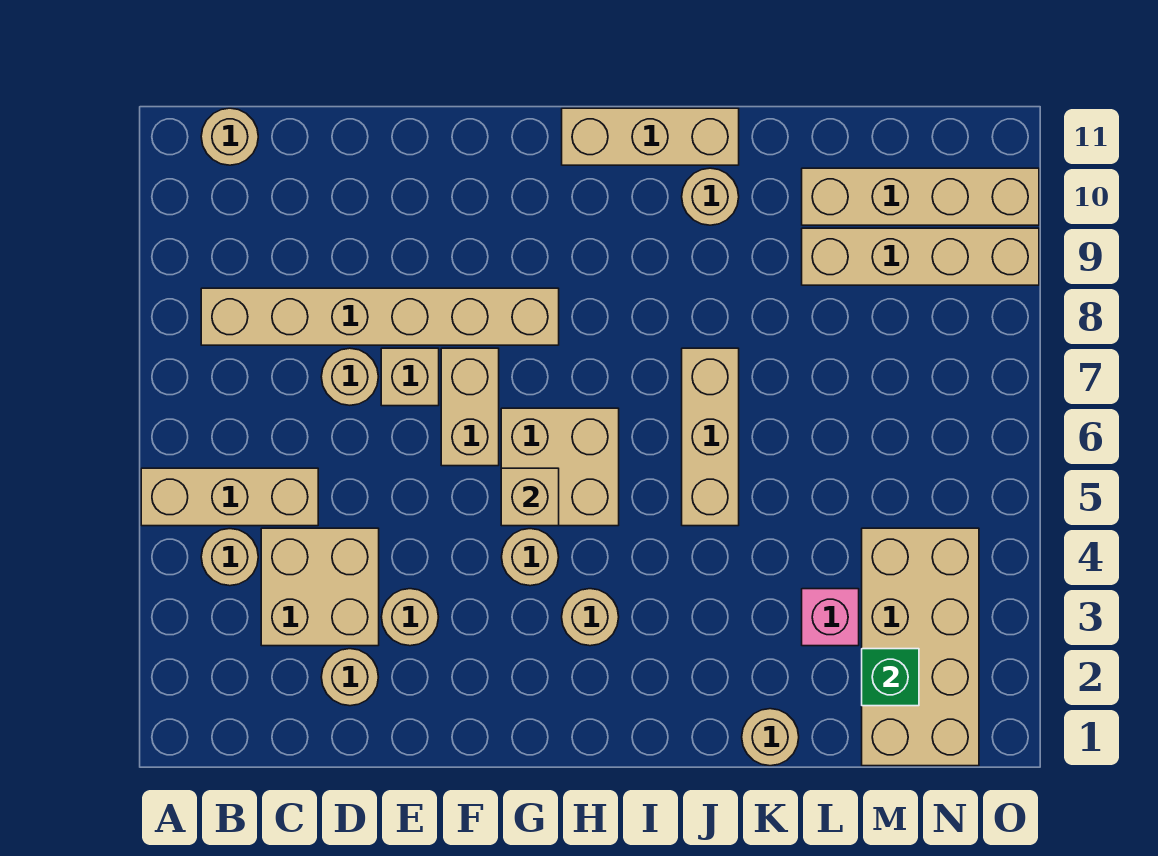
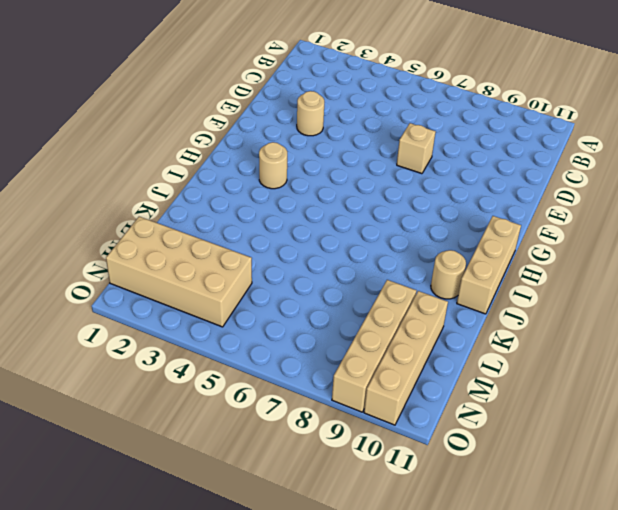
none -> tan brick A5:C5 level 1
none -> tan round brick B4 level 1
none -> tan brick B8:G8 level 1

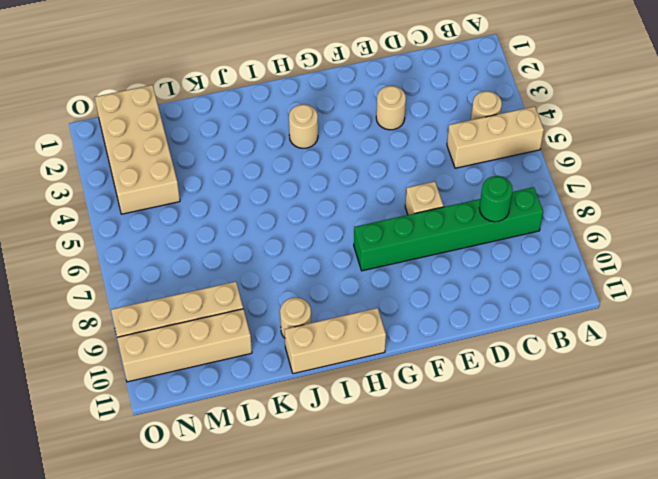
green brick B8:G8 level 1 -> tan brick B8:G8 level 1
green round brick C8 level 2 -> none
none -> tan round brick B11 level 1
none -> tan brick C3:D4 level 1
none -> tan round brick D2 level 1

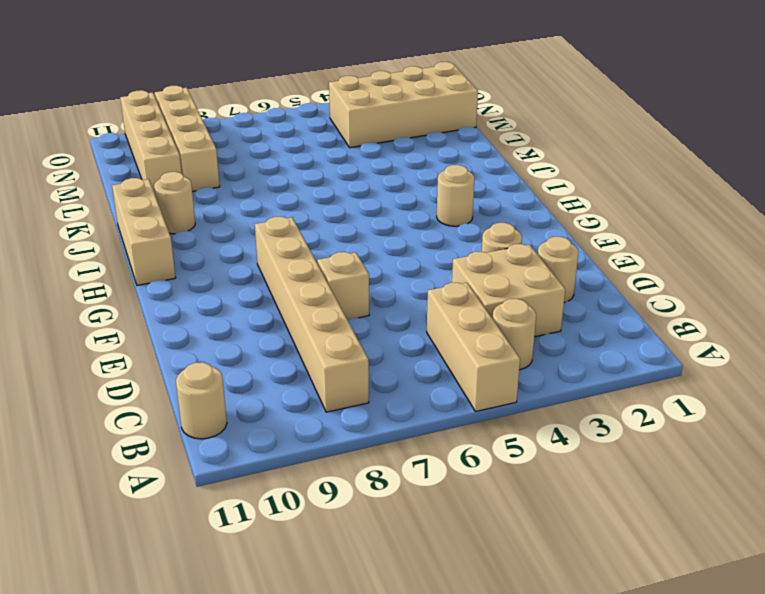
none -> tan round brick D7 level 1
none -> tan brick F6:F7 level 1
none -> tan round brick G4 level 1

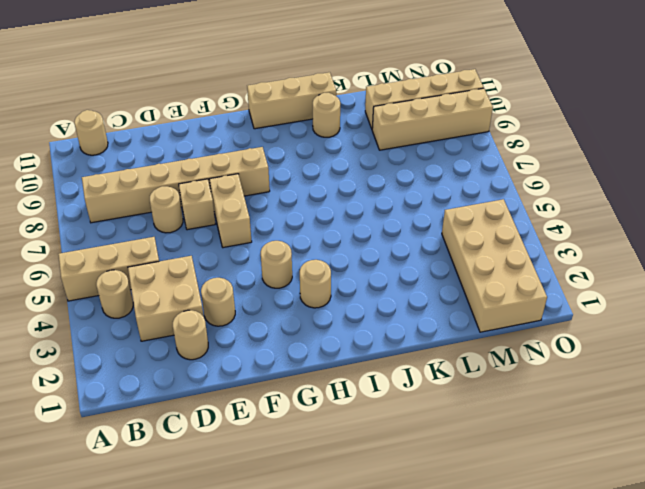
none -> tan brick G5:H6 level 1
none -> tan brick J5:J7 level 1
none -> tan round brick K1 level 1

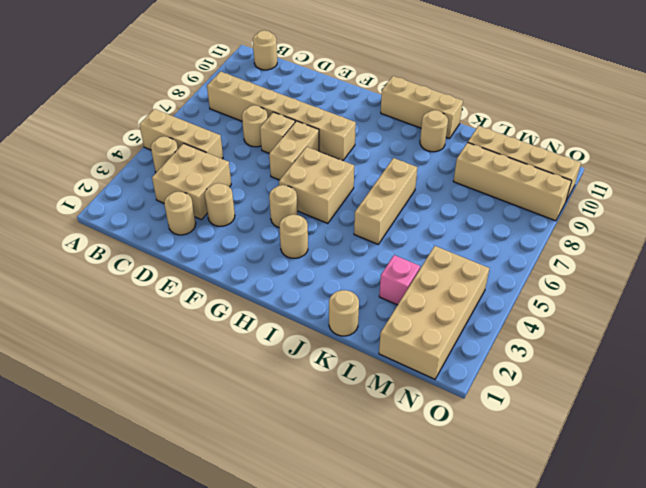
none -> tan brick G5 level 2
none -> green brick M2 level 2

